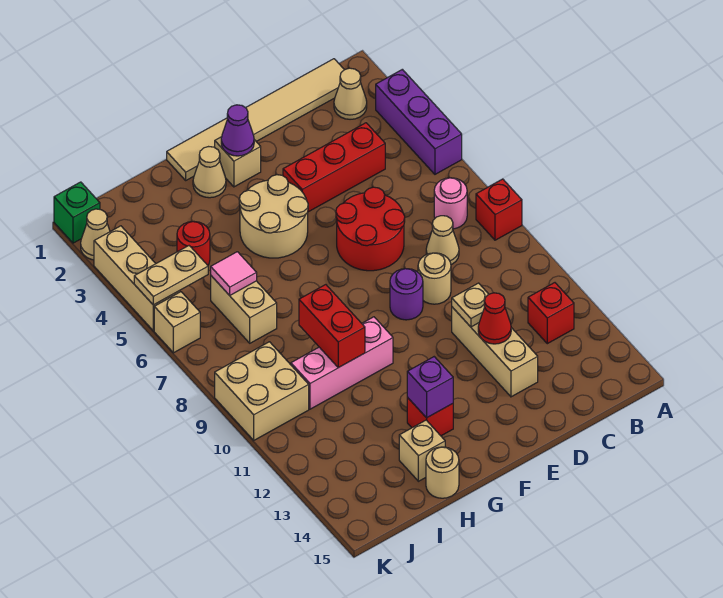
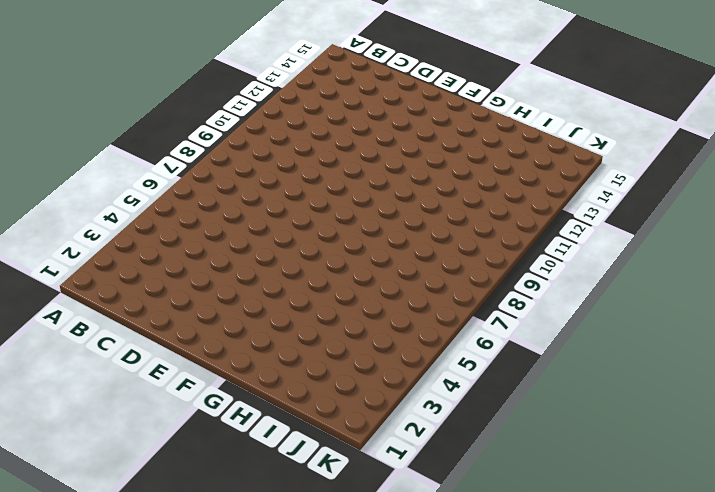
none -> purple brick A3:A5 level 1
none -> red brick A8 level 1
none -> tan tile B1:G1 level 1
none -> tan cone B2 level 1

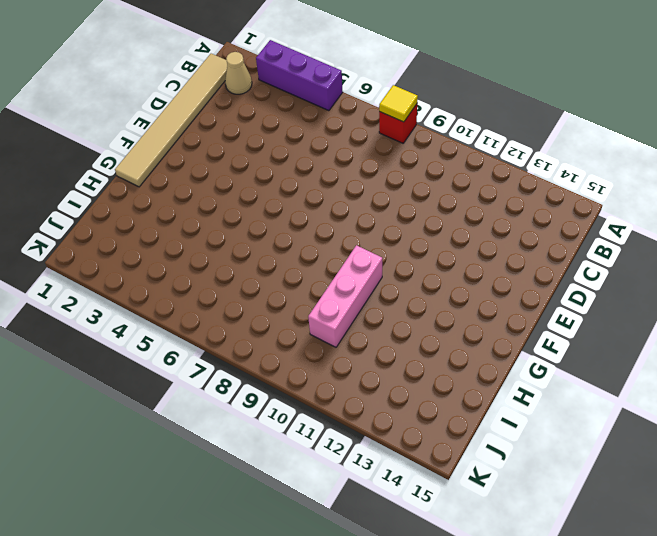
yellow tile A8 level 2 -> none
none -> pink round brick B7 level 1
none -> red brick B12 level 1
none -> red brick C4:E4 level 1
none -> tan cone C8 level 1

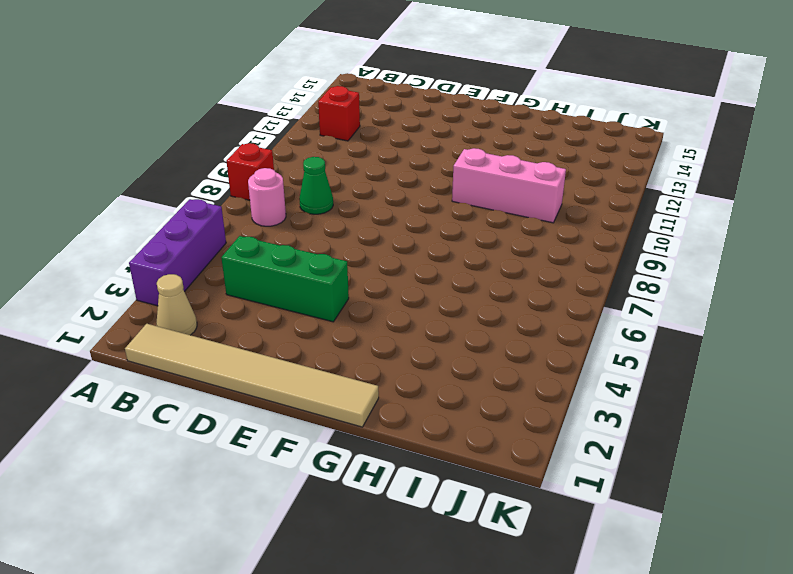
green brick C4:E4 level 1 -> red brick C4:E4 level 1
green cone C8 level 1 -> tan cone C8 level 1
none -> red round brick D6:E7 level 1
none -> tan round brick D9 level 1
none -> tan brick D11:D13 level 1
none -> purple round brick E9 level 1

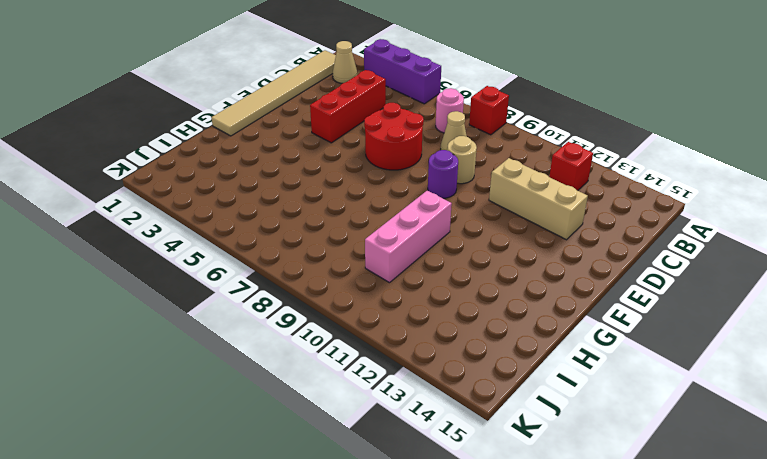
none -> tan brick F2 level 1
none -> tan round brick F4:G5 level 1
none -> tan cone G2 level 1
none -> red brick G13 level 1

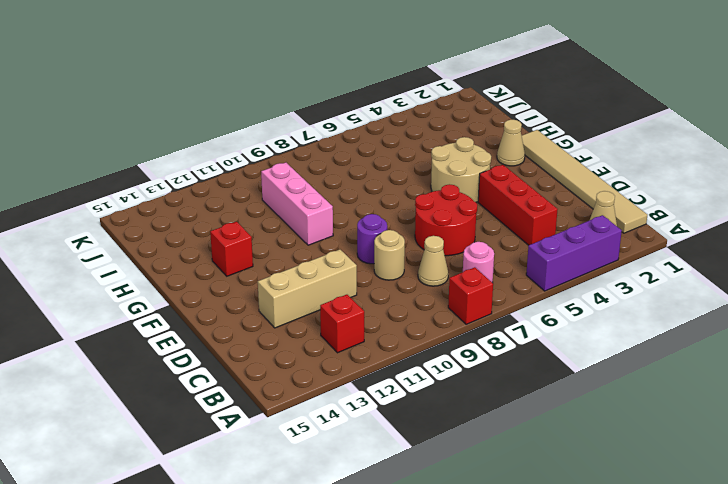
none -> tan brick F2 level 1
none -> tan brick H14 level 1
none -> tan round brick H15 level 1
none -> red round brick I4 level 1

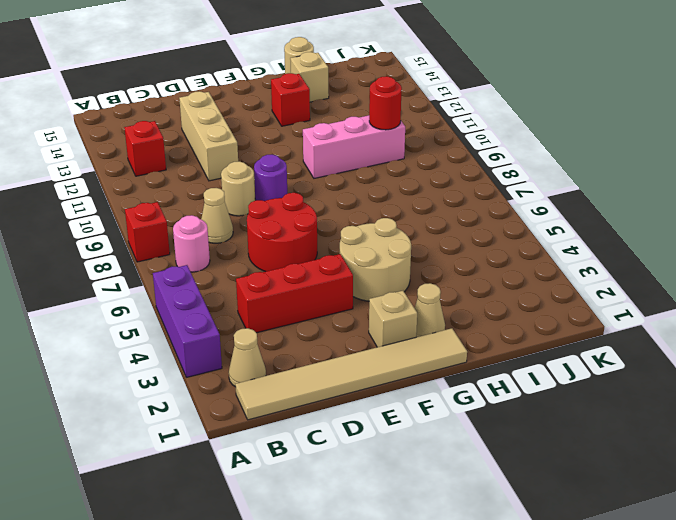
red round brick I10 level 2 -> red round brick I4 level 1
none -> tan brick I6:I7 level 1
none -> tan brick J9:K10 level 1
none -> green brick K1 level 1
none -> tan cone K2 level 1

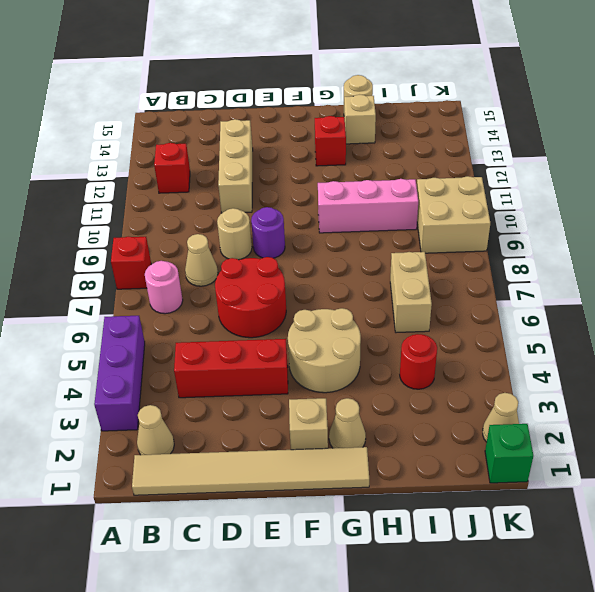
none -> tan brick K3:K5 level 1
none -> tan brick K6 level 1
none -> tan plate D11 level 2
none -> red cone D12 level 2

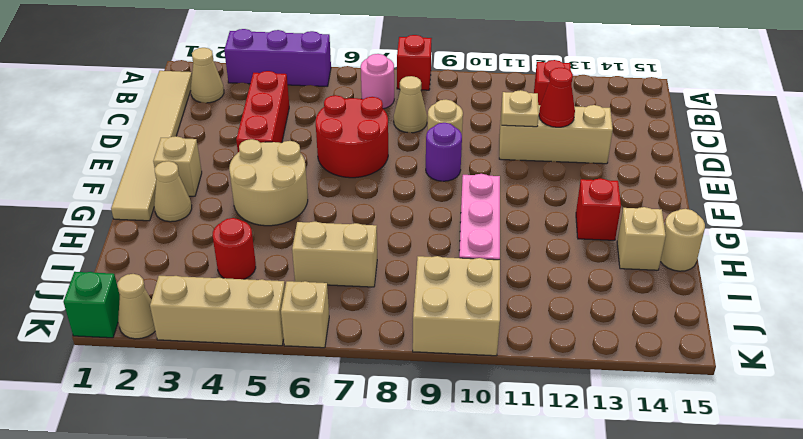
none -> purple cone F2 level 2
none -> purple brick G13 level 2
none -> red brick H9:H10 level 2
none -> pink tile I6 level 2

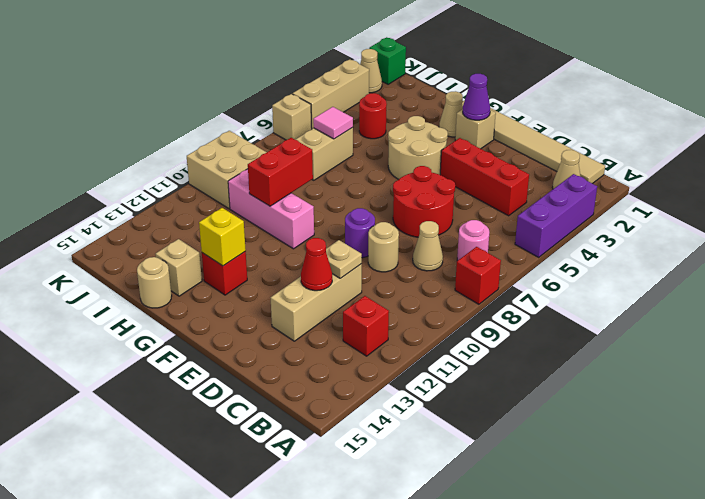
yellow brick G13 level 2 -> purple brick G13 level 2
none -> tan plate J5:K5 level 2

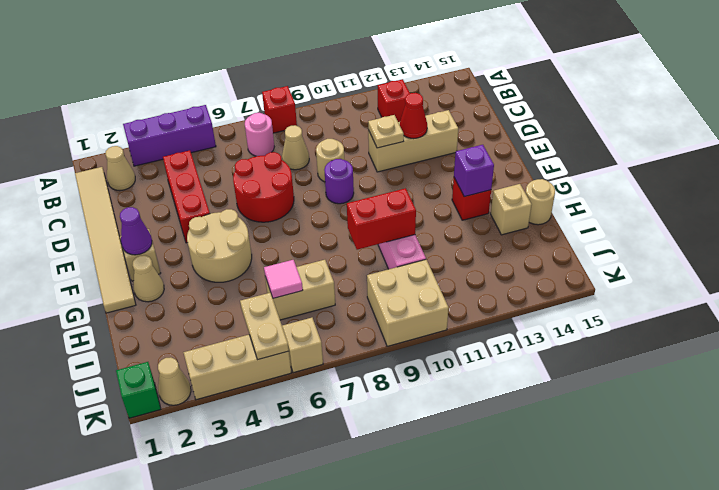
none -> red round brick I4 level 1

